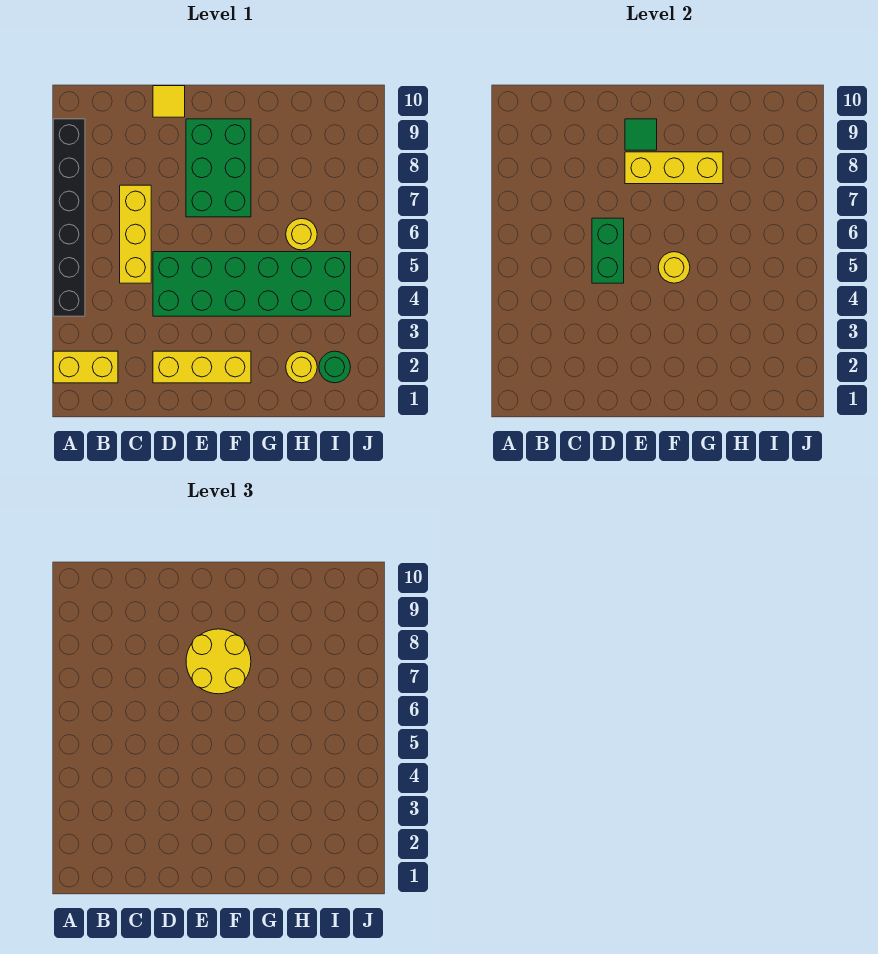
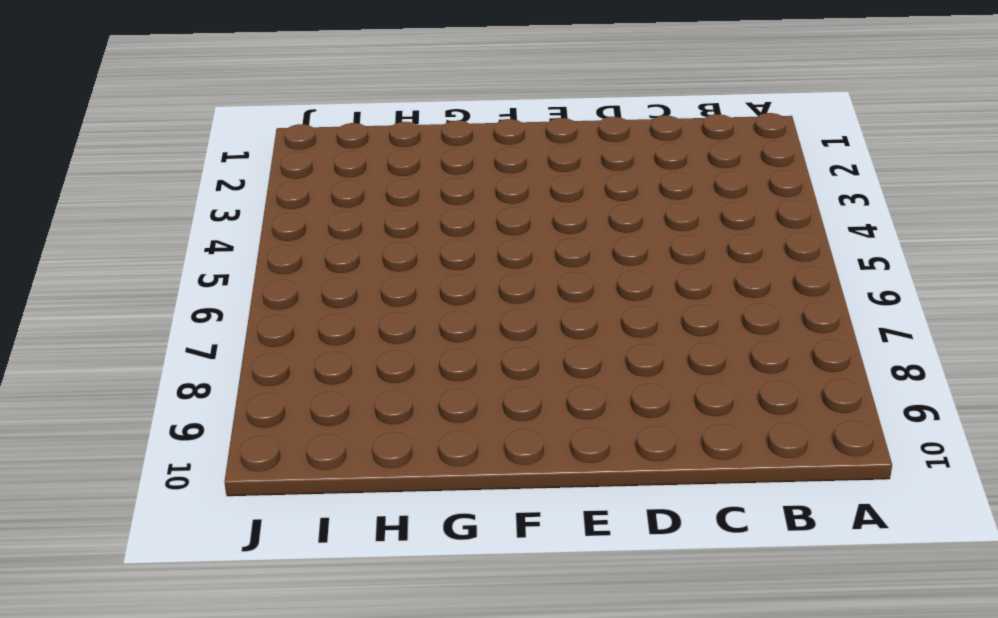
none -> yellow brick A2:B2 level 1
none -> black brick A4:A9 level 1
none -> yellow brick C5:C7 level 1

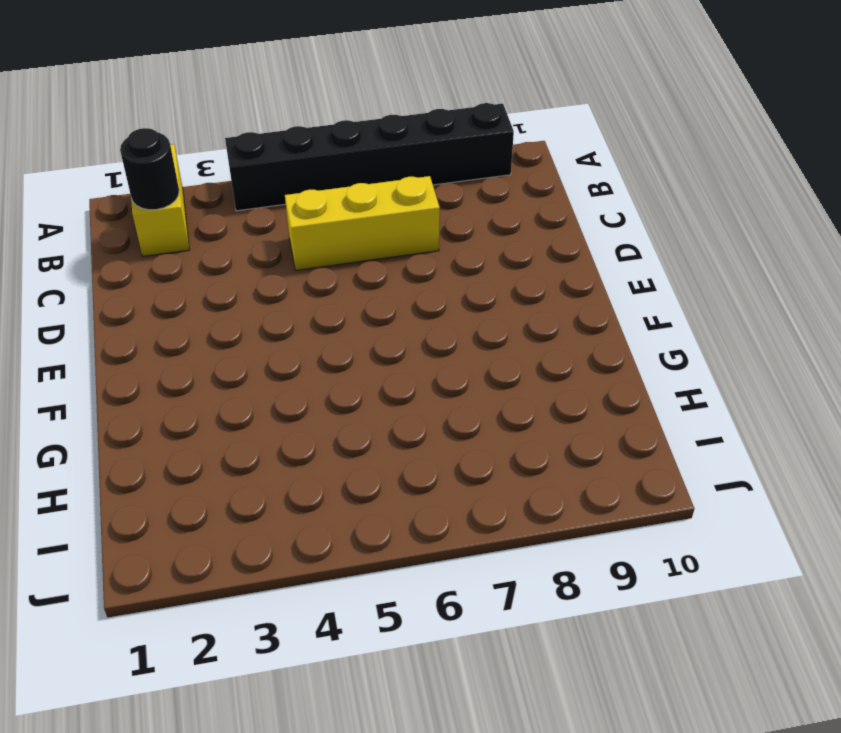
black round brick B2 level 2 -> none
none -> yellow brick D2:F2 level 1
none -> green brick D4:I5 level 1
none -> yellow tile D10 level 1

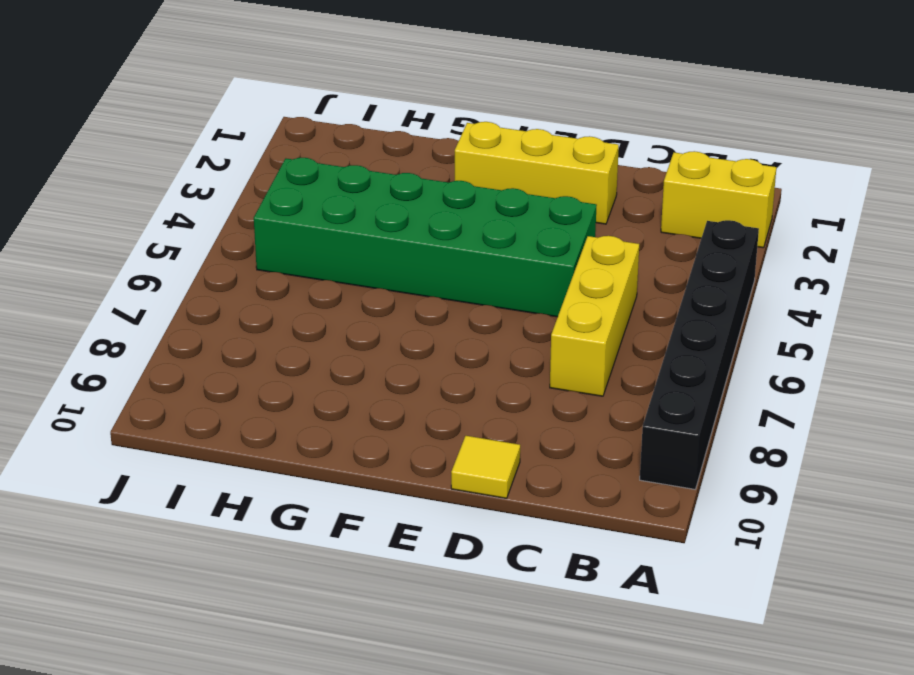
none -> green brick E7:F9 level 1
none -> yellow round brick H2 level 1
none -> yellow round brick H6 level 1

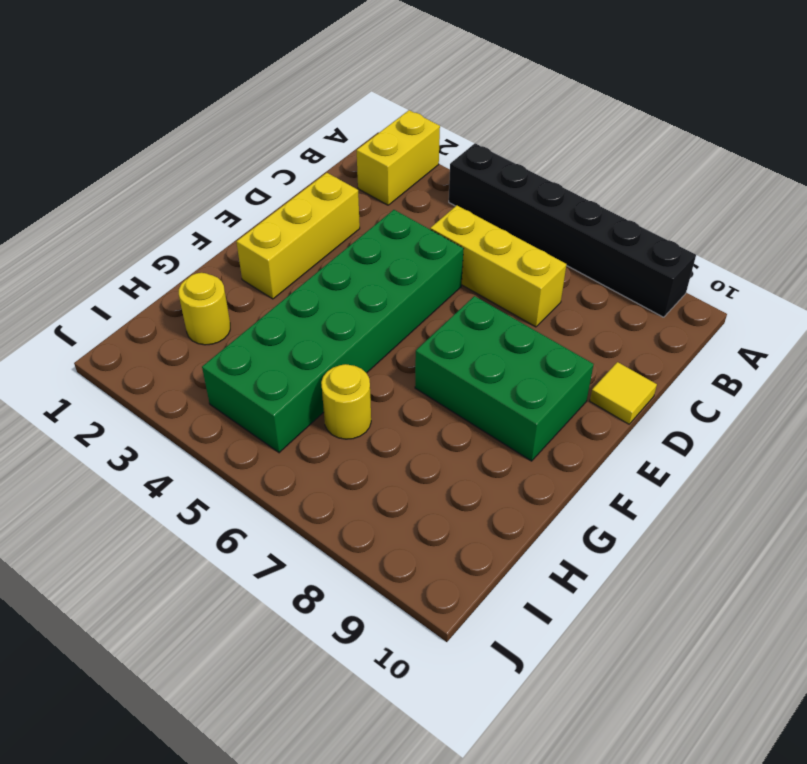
none -> green round brick I2 level 1
none -> green brick D5:D6 level 2
none -> yellow brick E8:G8 level 2

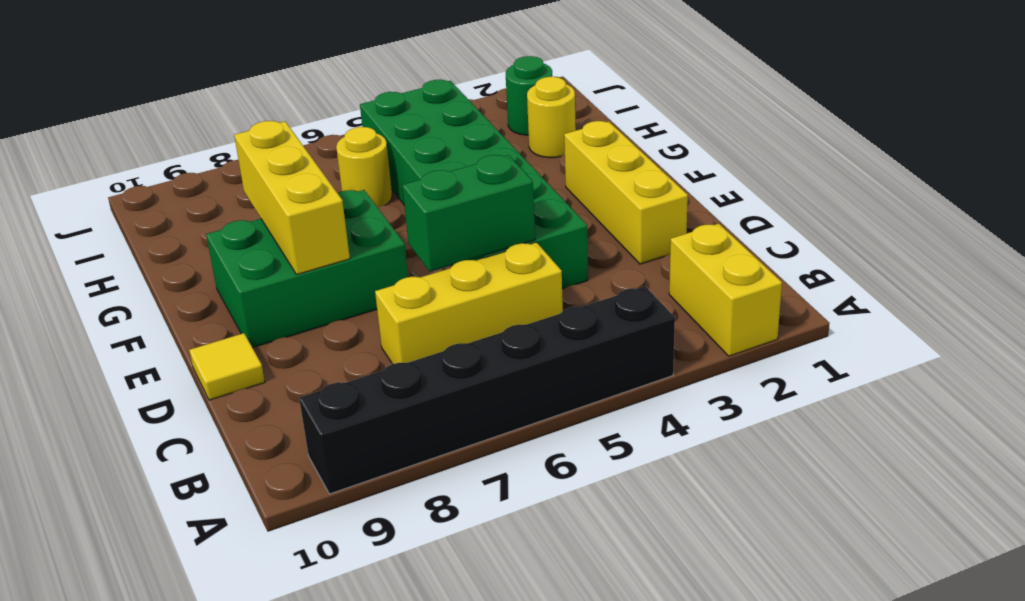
none -> green tile E9 level 2
none -> yellow round brick F5 level 2
none -> yellow round brick E7:F8 level 3

